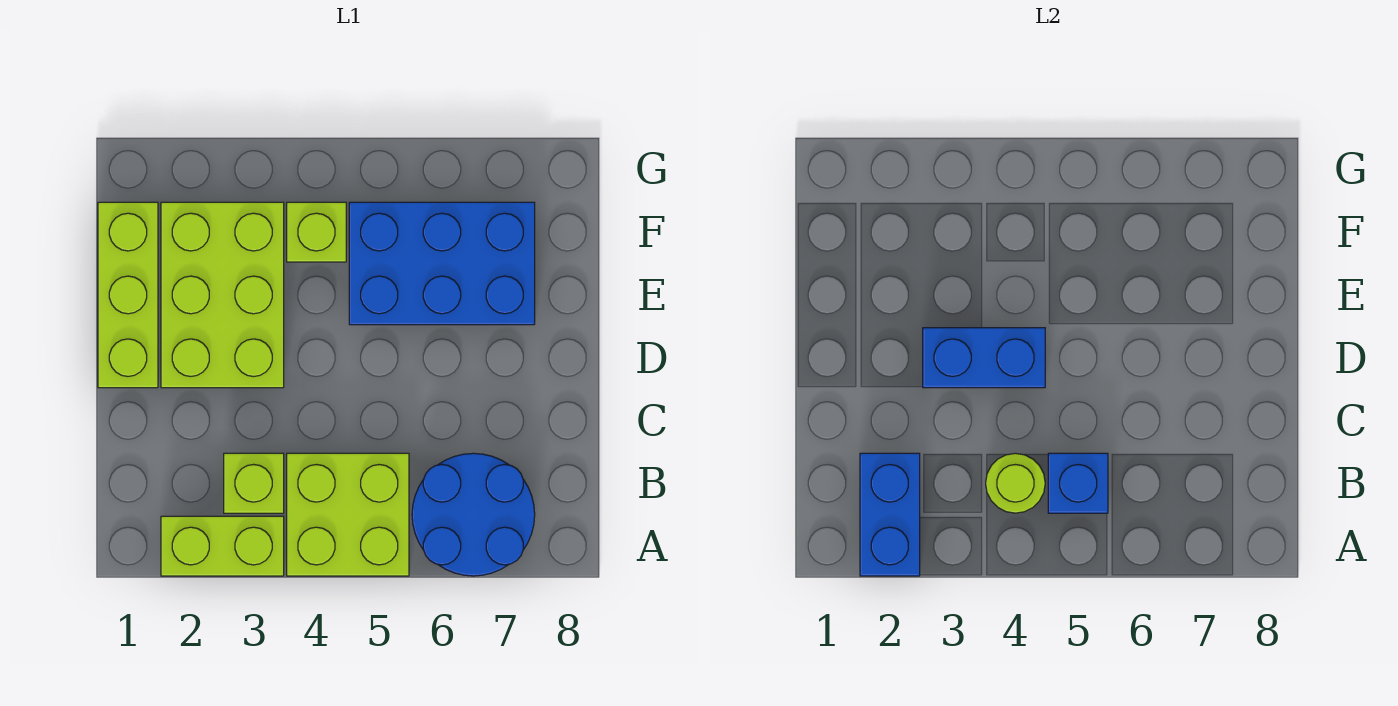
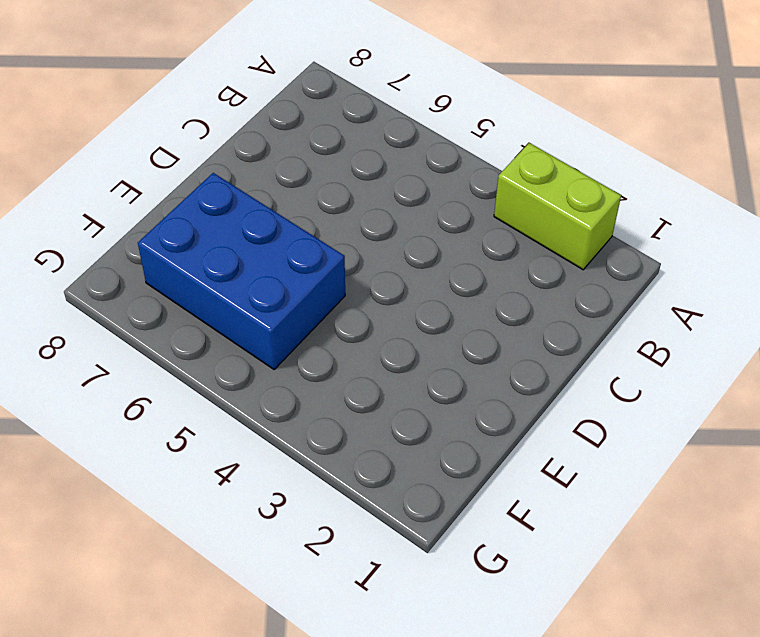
none -> lime brick A4:B5 level 1
none -> blue round brick A6:B7 level 1
none -> lime brick B3 level 1

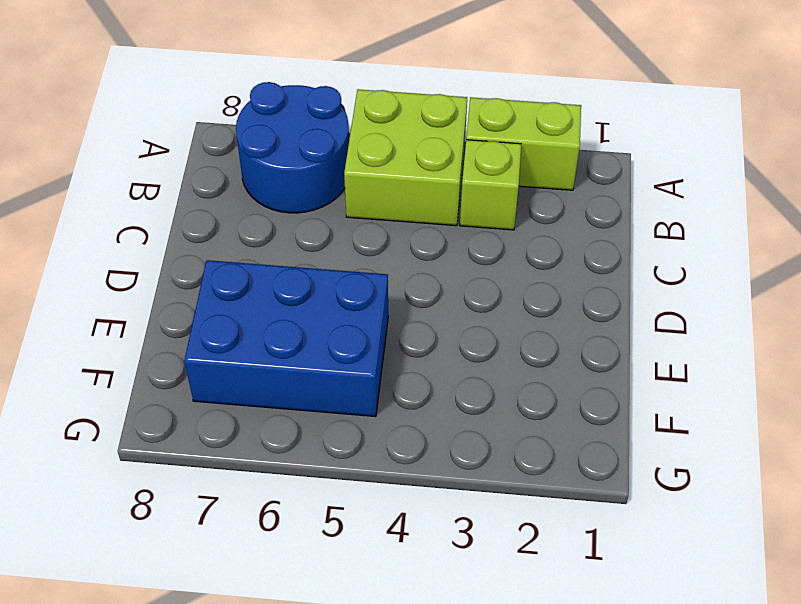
none -> lime brick D1:F1 level 1
none -> lime brick D2:F3 level 1
none -> lime brick F4 level 1

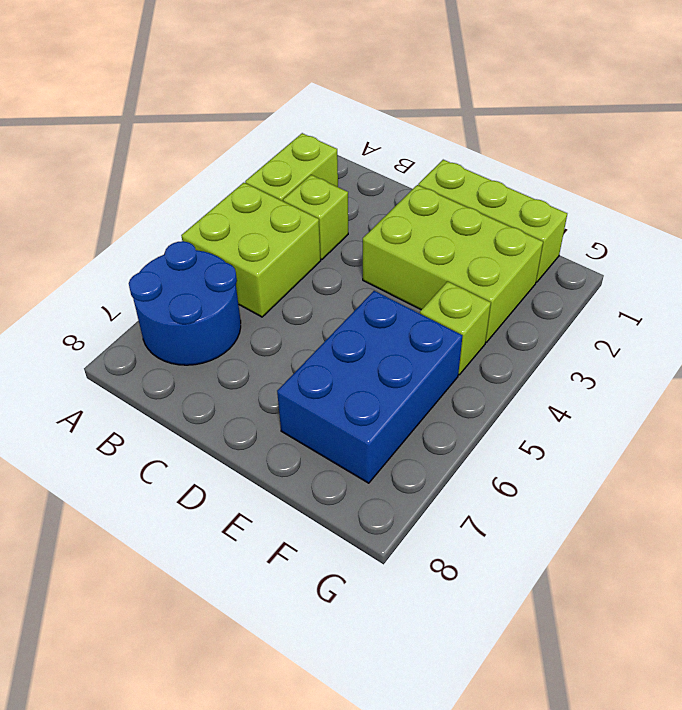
none -> blue brick A2:B2 level 2
none -> lime round brick B4 level 2
none -> blue brick B5 level 2

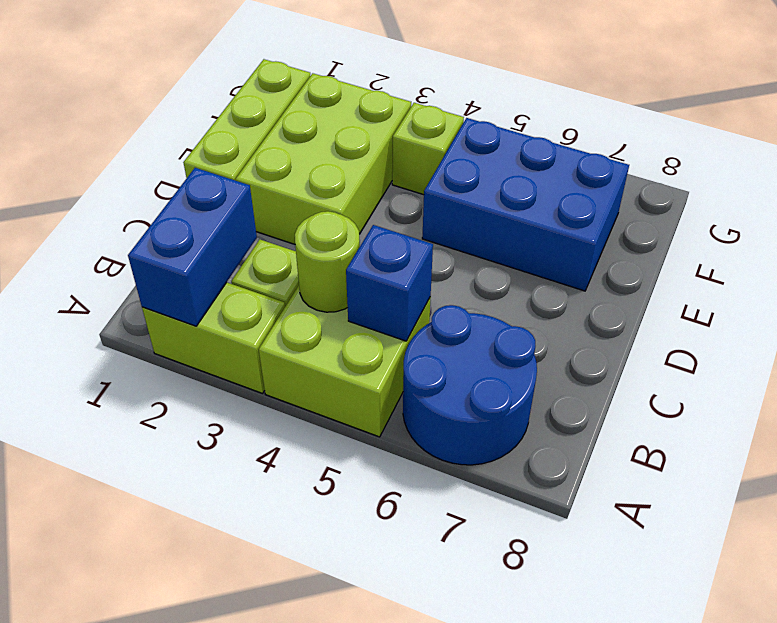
none -> blue brick D3:D4 level 2

